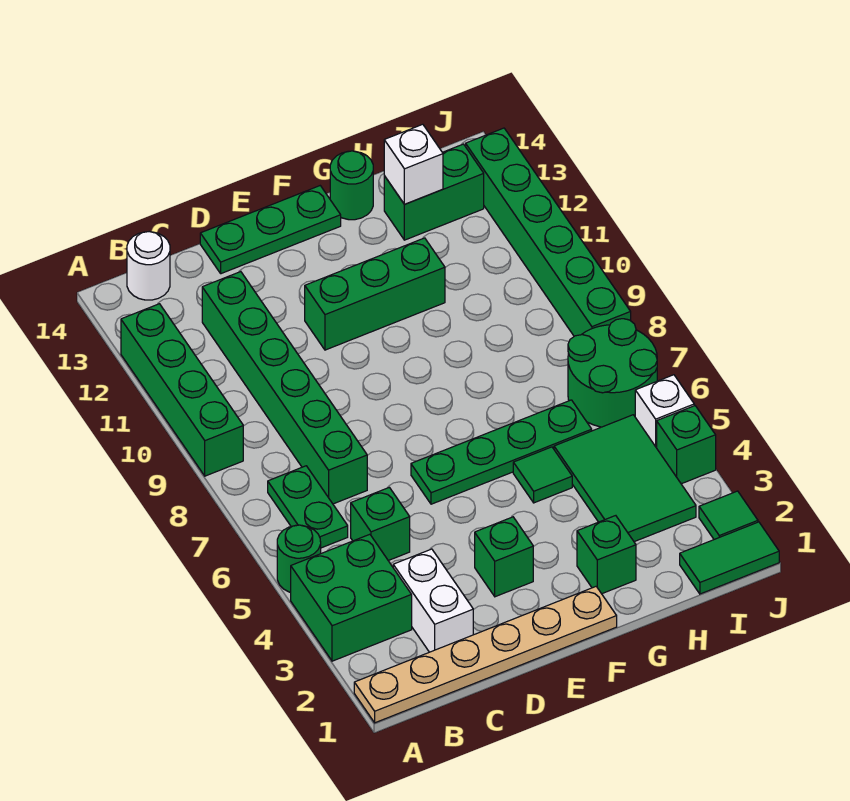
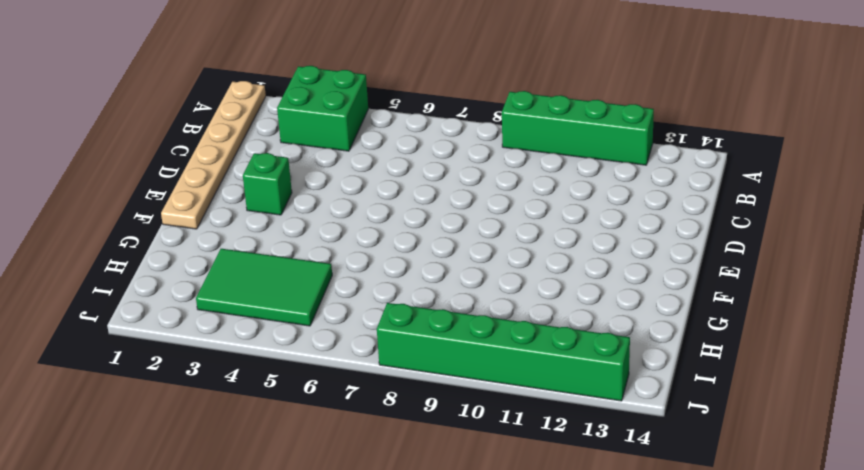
none -> green round brick A5 level 1
none -> green plate B6:B7 level 1
none -> white round brick B14 level 1

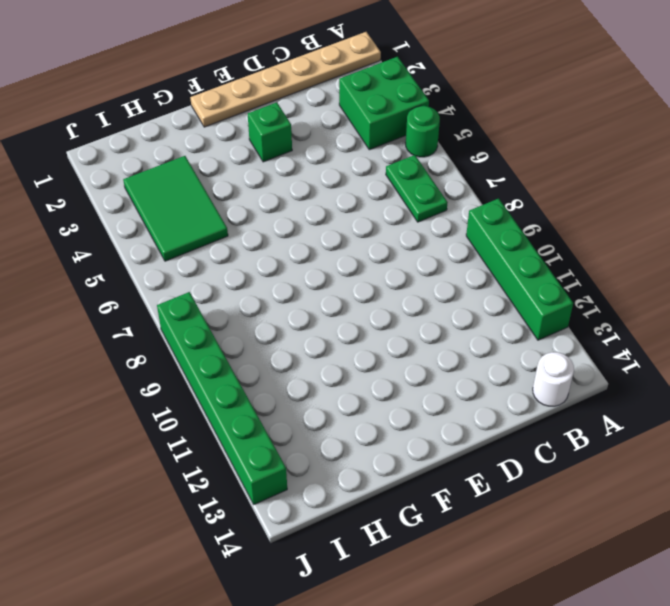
none -> white brick C2:C3 level 1
none -> green brick C5 level 1
none -> green brick C7:C12 level 1

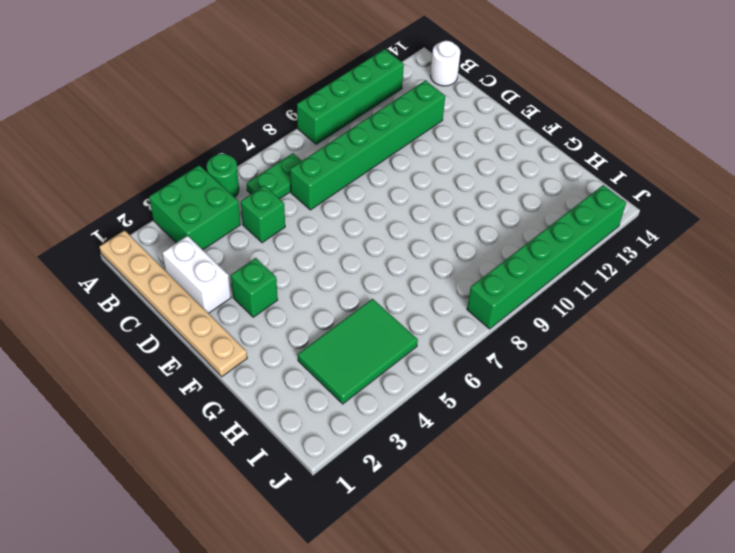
white brick C2:D2 level 1 -> white brick C2:C3 level 1
none -> green plate D14:F14 level 1
none -> green plate E6:H6 level 1
none -> green brick E11:G11 level 1

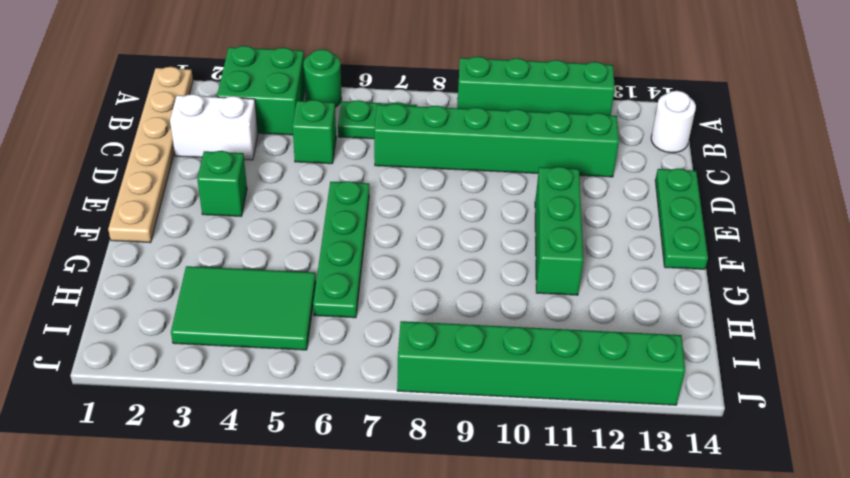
none -> green brick G2 level 1
none -> green tile G5 level 1
none -> green round brick G14 level 1

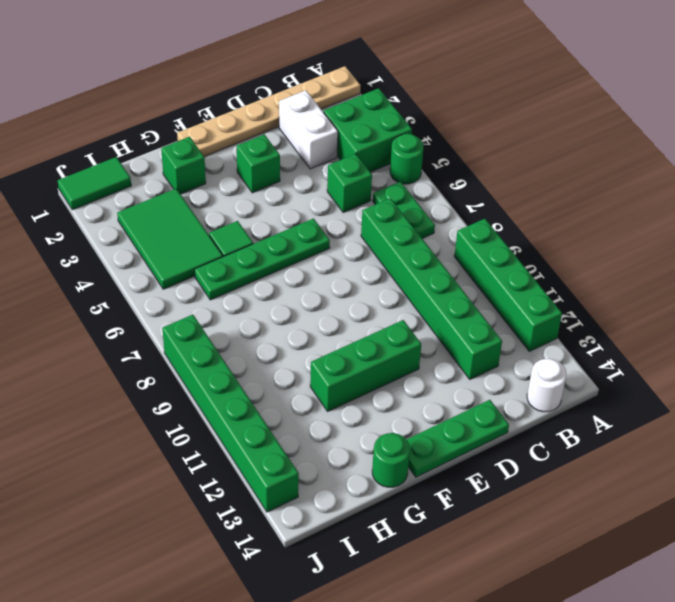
none -> green brick H13:I13 level 1
none -> green round brick I6:J7 level 1
none -> green tile J2 level 1

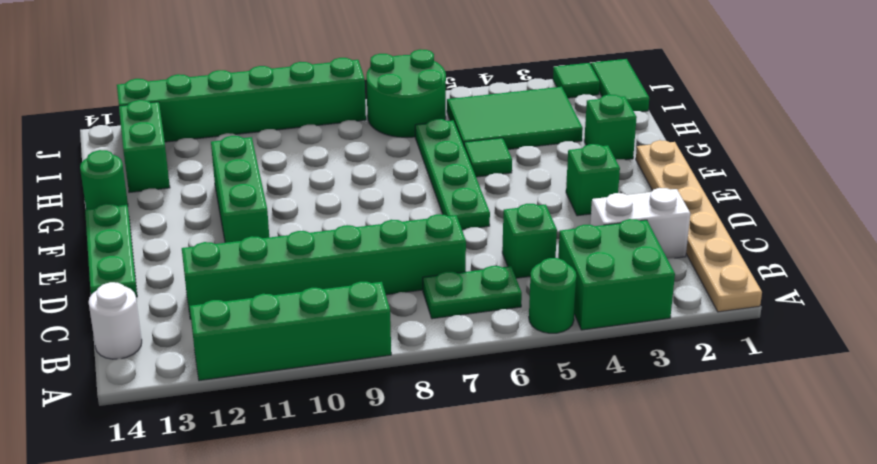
none -> green brick J4 level 1
none -> white brick J5 level 1
none -> white brick H13 level 2

